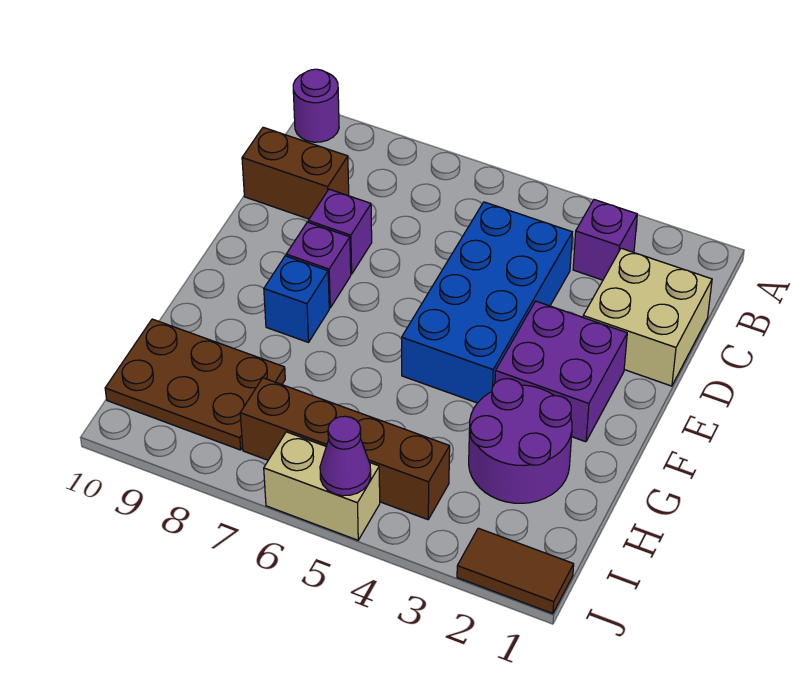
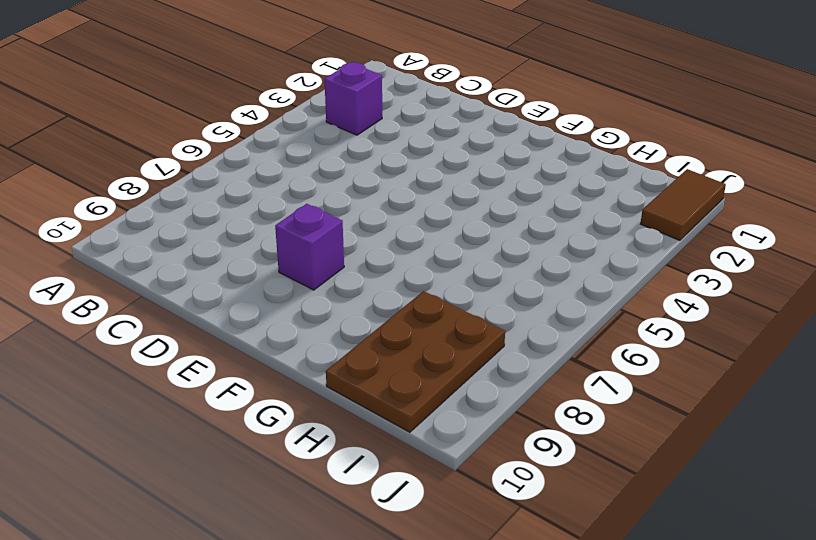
none -> purple round brick A10 level 1
none -> tan brick C1:D2 level 1
none -> blue brick C4:F5 level 1

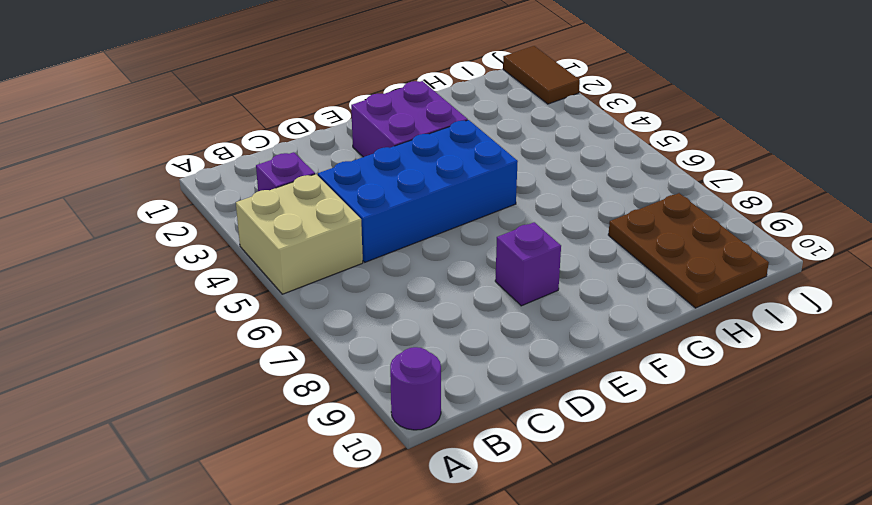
tan brick A4:B5 level 1 -> tan brick C1:D2 level 1
none -> brown brick C9:C10 level 1
none -> purple brick D8 level 1
none -> blue brick F8 level 1

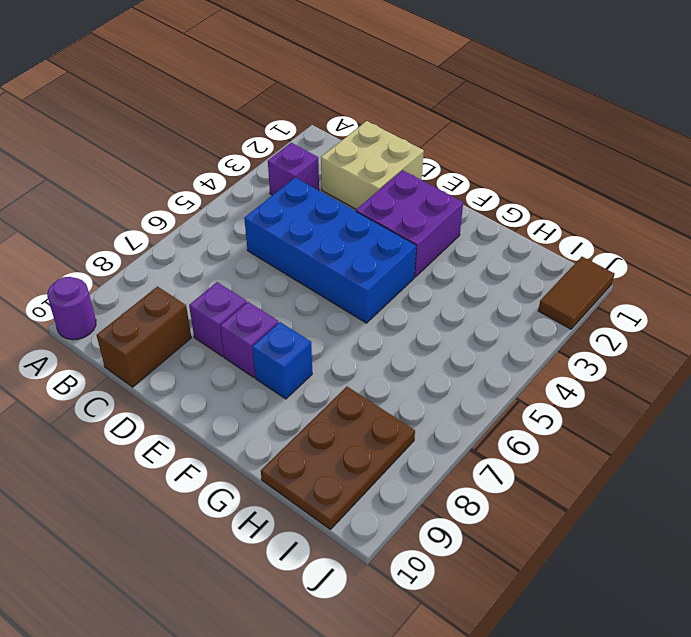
none -> purple round brick G2:H3 level 1
none -> brown brick I4:I7 level 1
none -> tan brick J5:J6 level 1

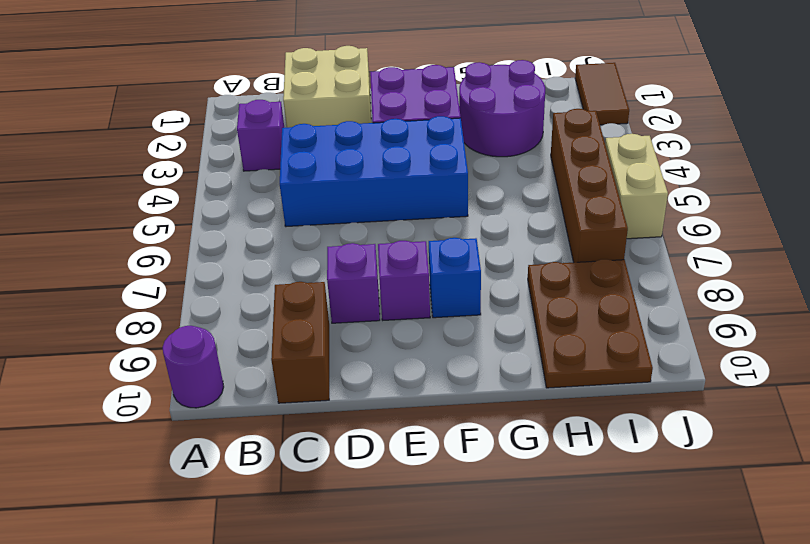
none -> purple cone J5 level 2

